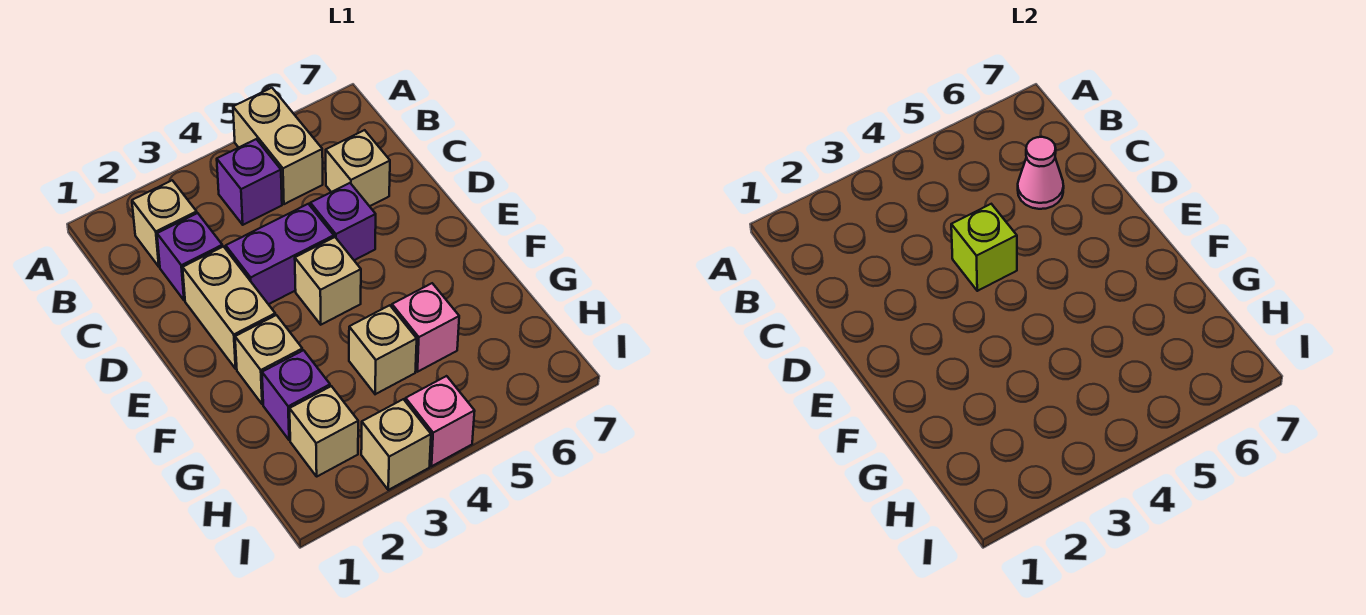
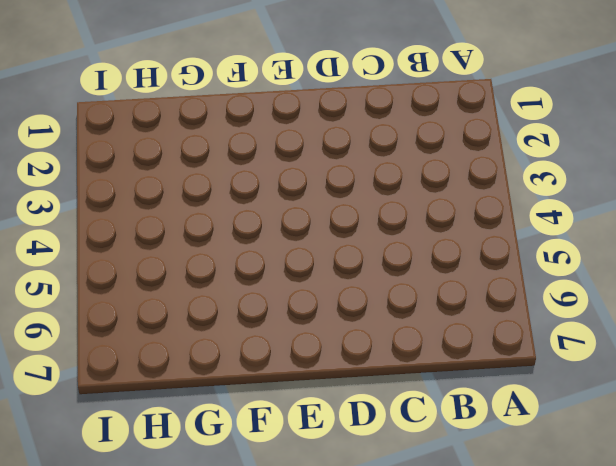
none -> tan brick A5:B5 level 1
none -> tan brick B2 level 1
none -> purple brick B4 level 1

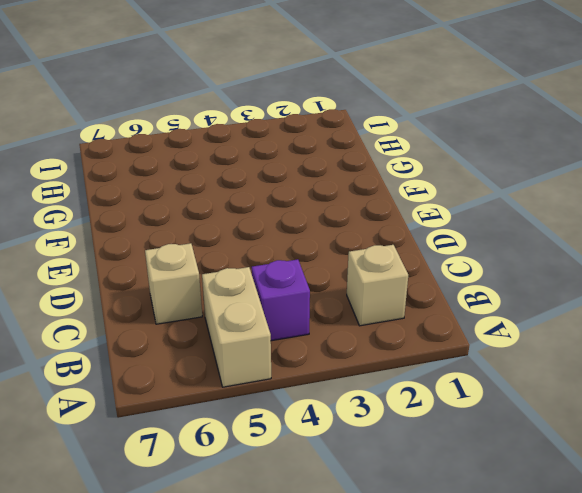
none -> purple brick C2 level 1
none -> tan brick D2:E2 level 1
none -> purple brick D3:D4 level 1

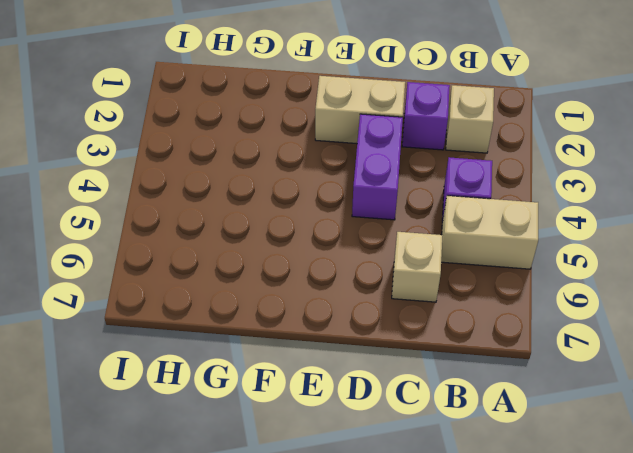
none -> purple brick D5 level 1
none -> tan brick E4 level 1
none -> tan brick F2 level 1

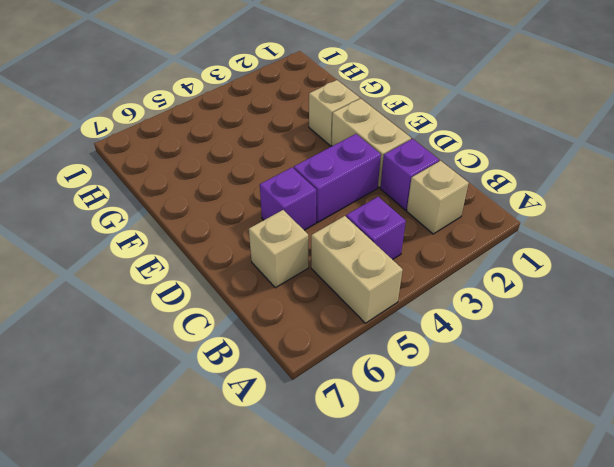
none -> tan brick E4 level 1
none -> purple brick G2 level 1
none -> tan brick G4 level 1

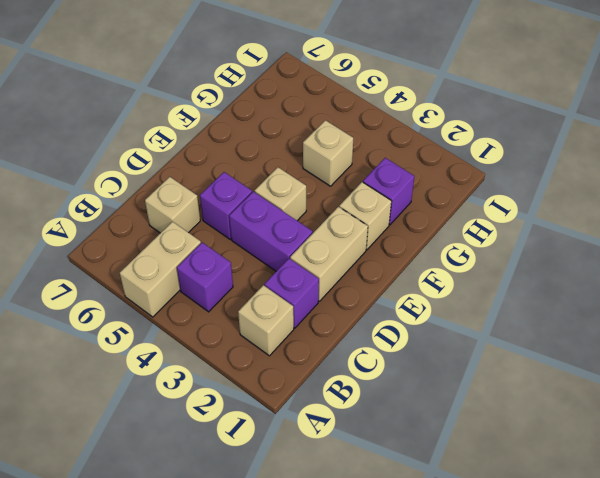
none -> pink brick G5 level 1
none -> tan brick H2 level 1
none -> tan brick I3 level 1

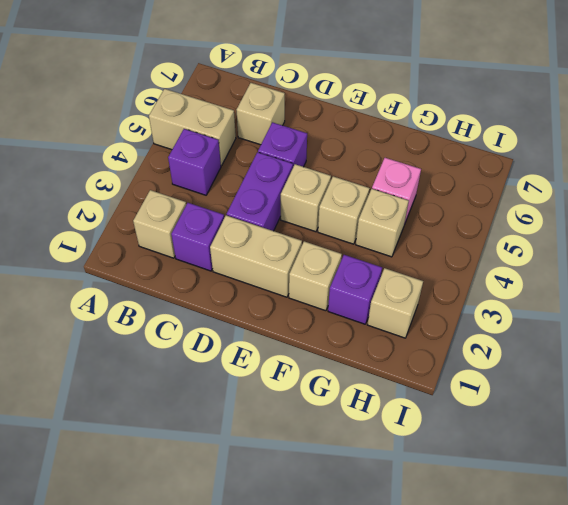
tan brick F4 level 1 -> tan brick I3 level 1
none -> pink brick I4 level 1
none -> pink cone C6 level 2
none -> lime brick D4 level 2

